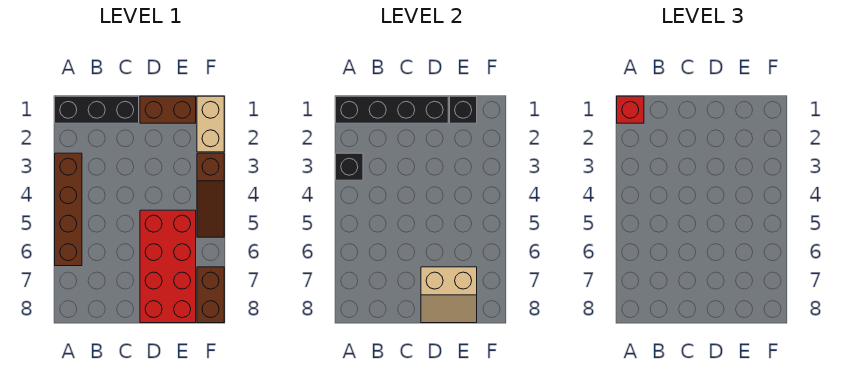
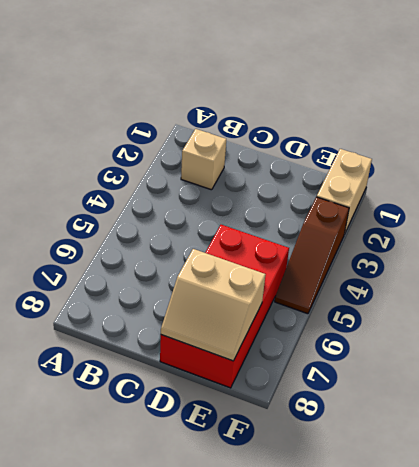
tan brick B2 level 1 -> none
none -> black brick A1:C1 level 1
none -> brown brick A3:A6 level 1
none -> brown brick D1:E1 level 1

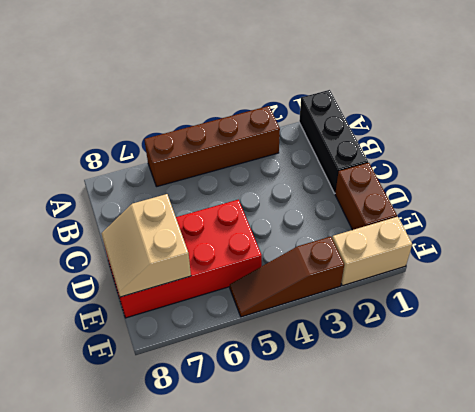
none -> brown brick F7:F8 level 1
none -> black brick A1:D1 level 2
none -> black brick A3 level 2

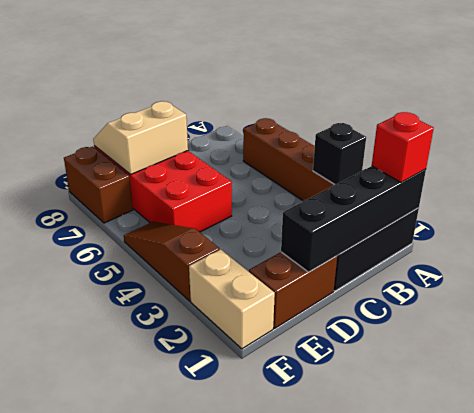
none -> black brick E1 level 2

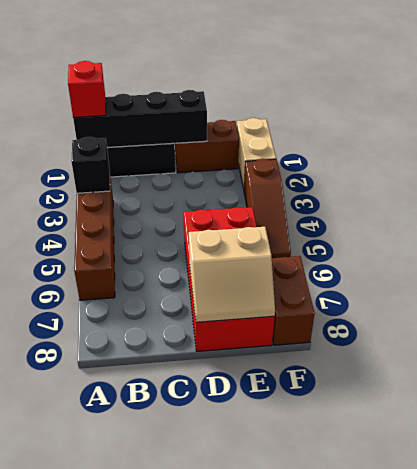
none -> black brick E1 level 2

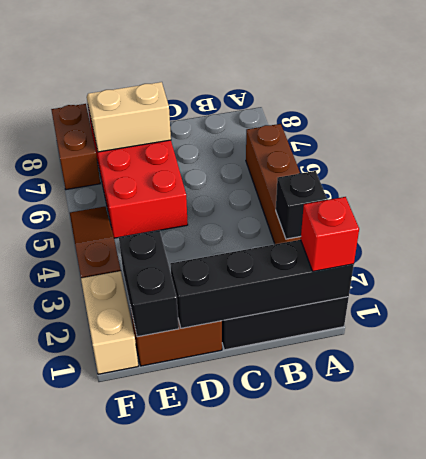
black brick E1:E2 level 2 -> black brick E1 level 2

